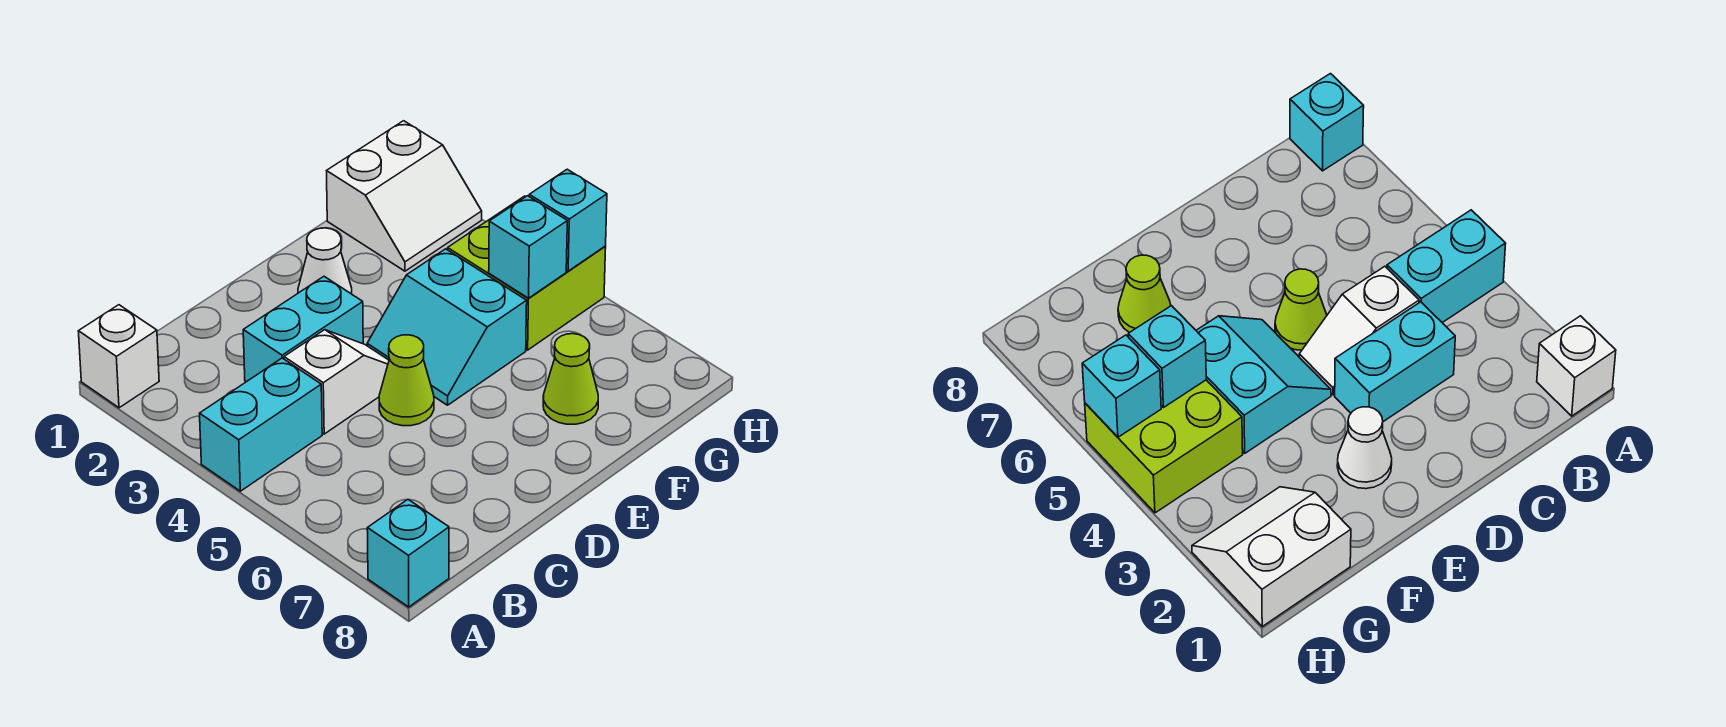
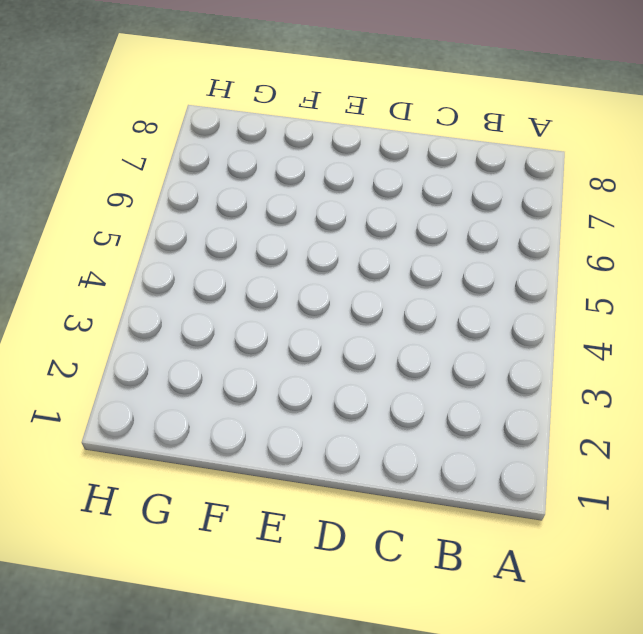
none -> white brick A1 level 1
none -> cyan brick A4:B4 level 1
none -> cyan brick A8 level 1

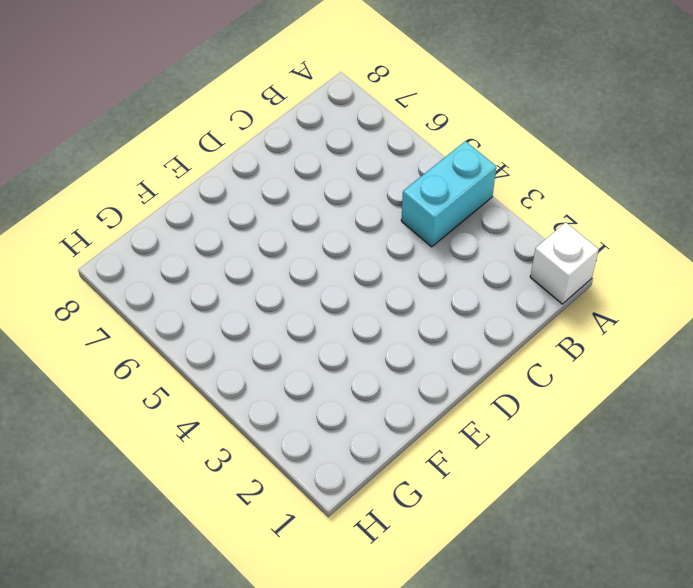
none -> cyan brick A8 level 1
none -> cyan brick C3:D3 level 1
none -> white slope C4:D4 level 1 top C

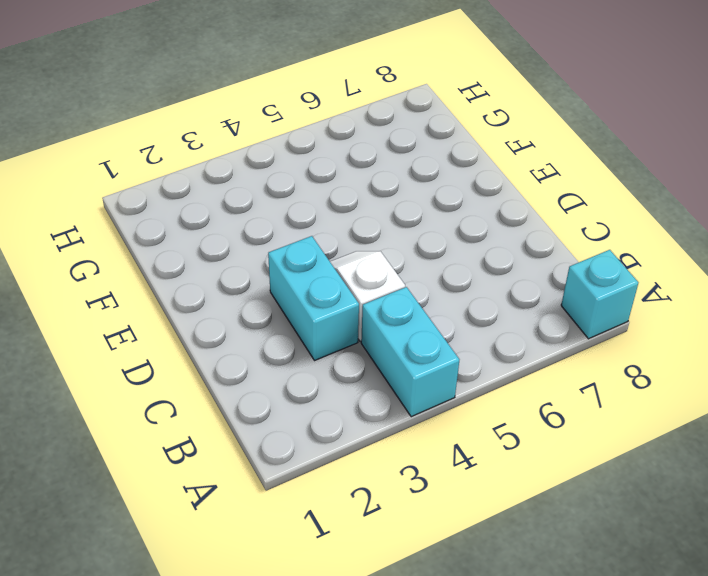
none -> white brick A1 level 1
none -> lime cone D5 level 1
none -> white cone E2 level 1

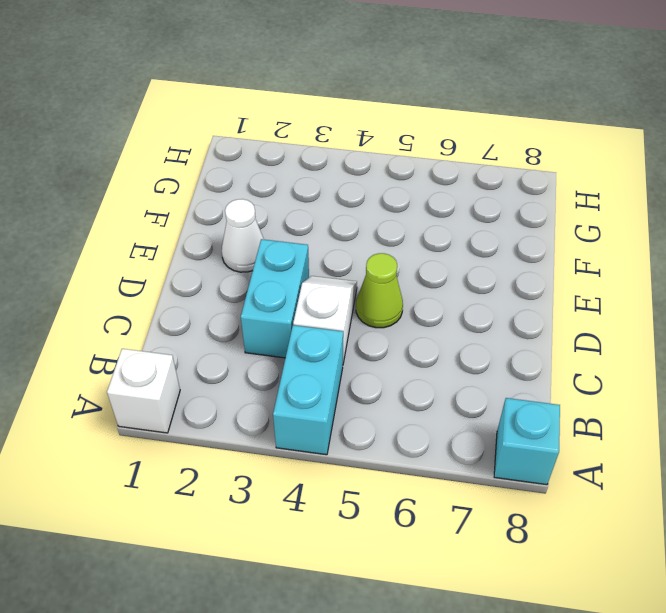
none -> cyan slope E4:F5 level 1 top F
none -> lime cone F7 level 1
none -> white slope G1:H2 level 1 top 1

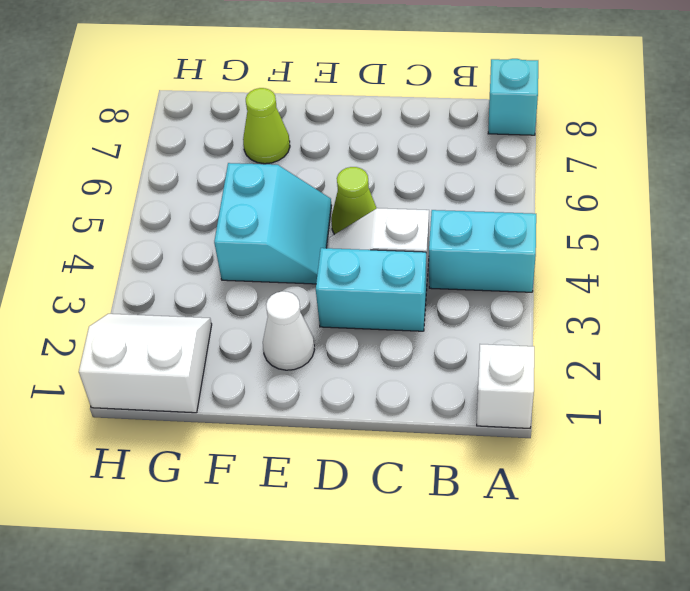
none -> lime brick G4:H5 level 1
none -> cyan brick G5 level 2
none -> cyan brick H5 level 2

